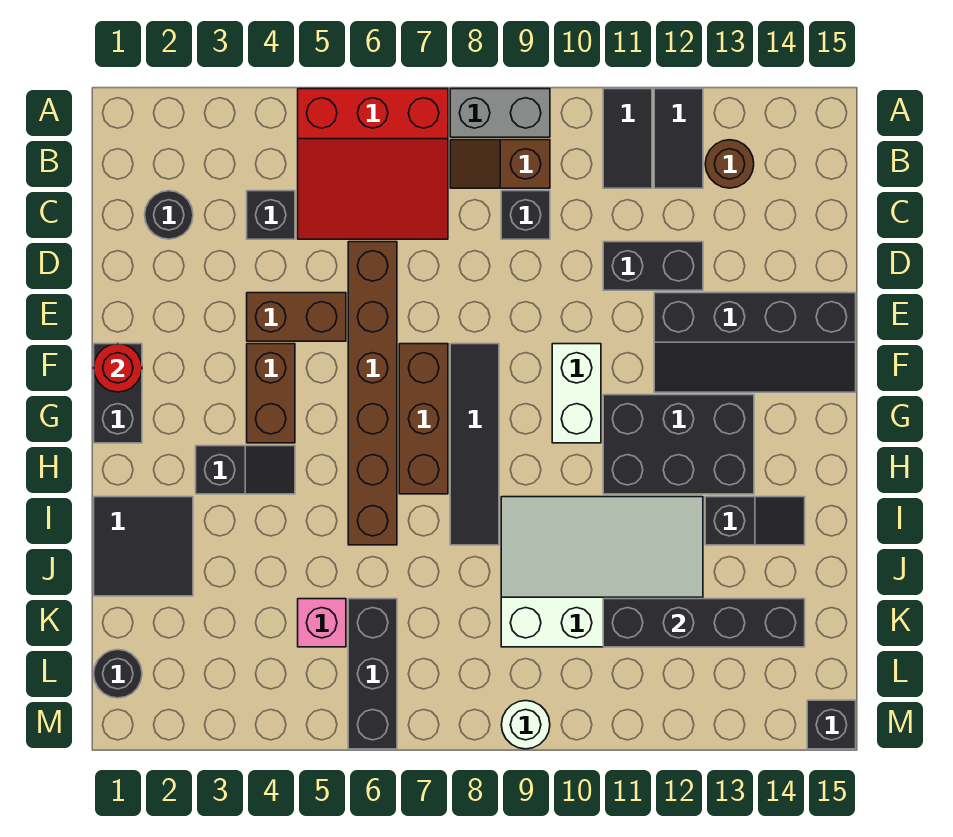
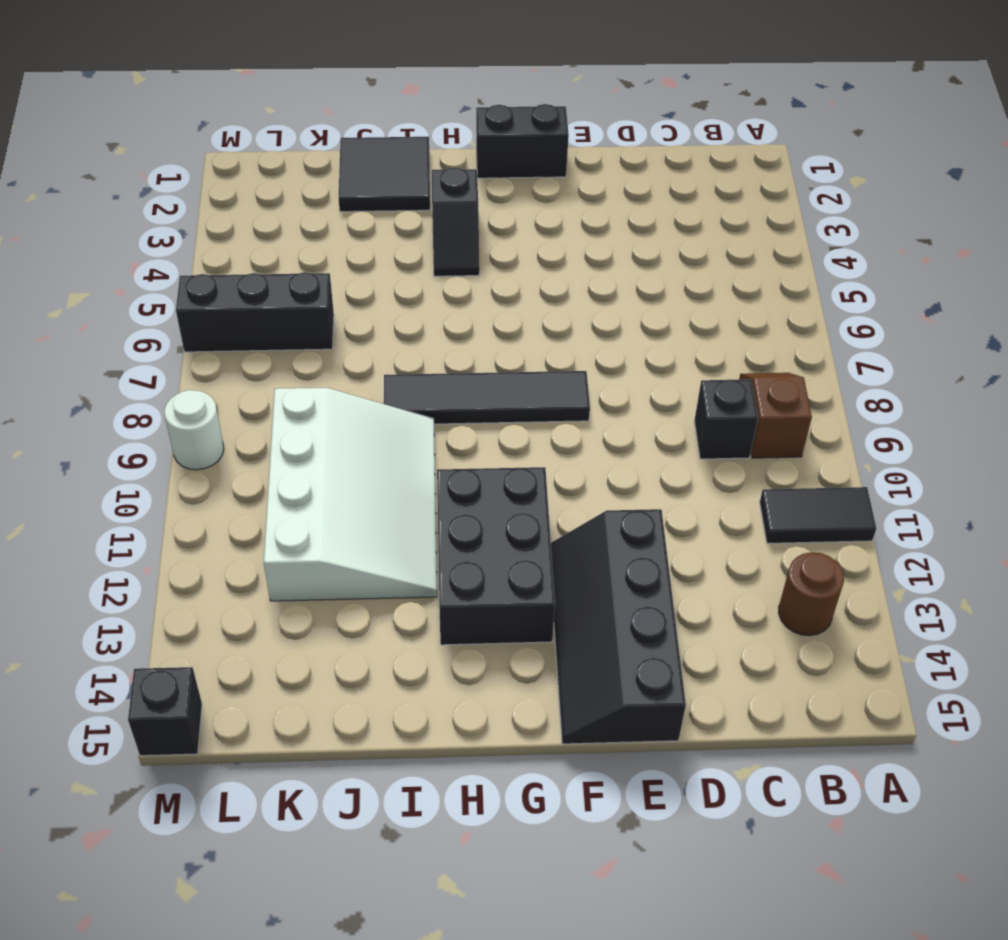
none -> red slope A5:C7 level 1 top A
none -> grey brick A8:A9 level 1
none -> black tile A12:B12 level 1
none -> black round brick C2 level 1

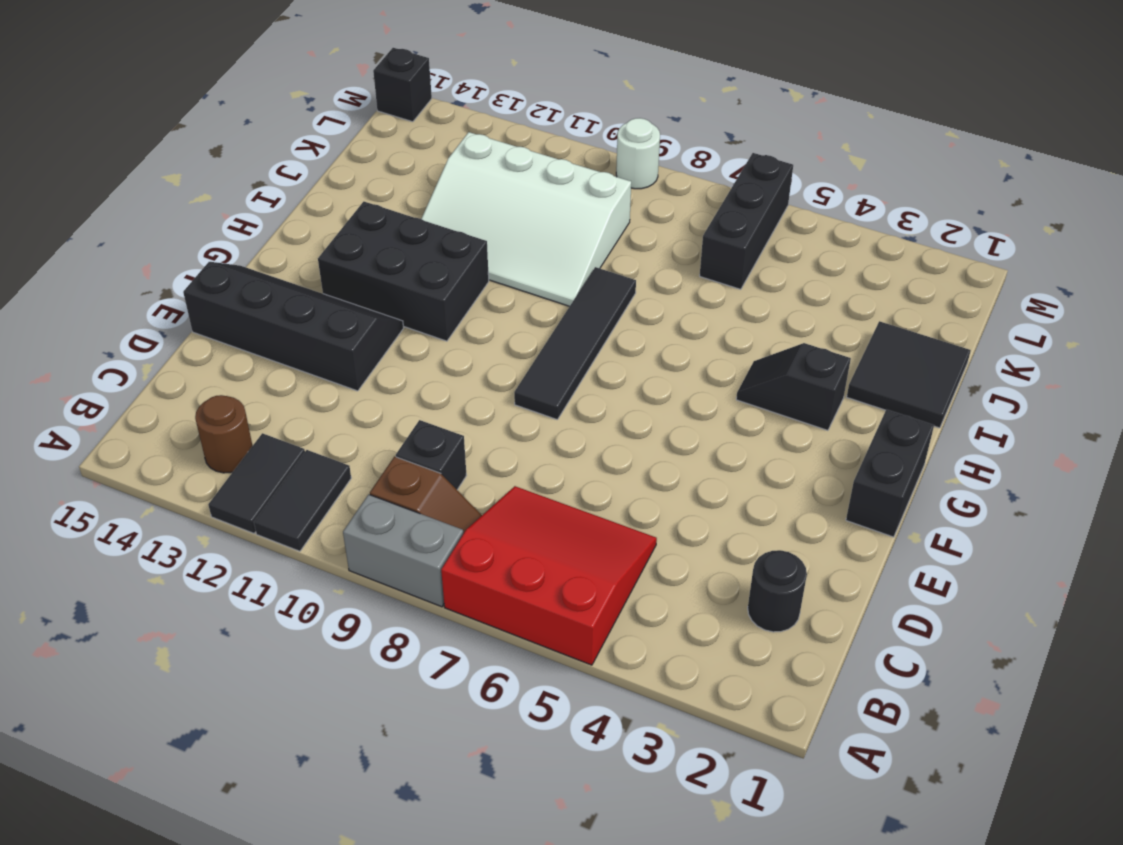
none -> black brick C4 level 1
none -> brown brick D6:I6 level 1
none -> black brick D11:D12 level 1
none -> brown brick E4:E5 level 1

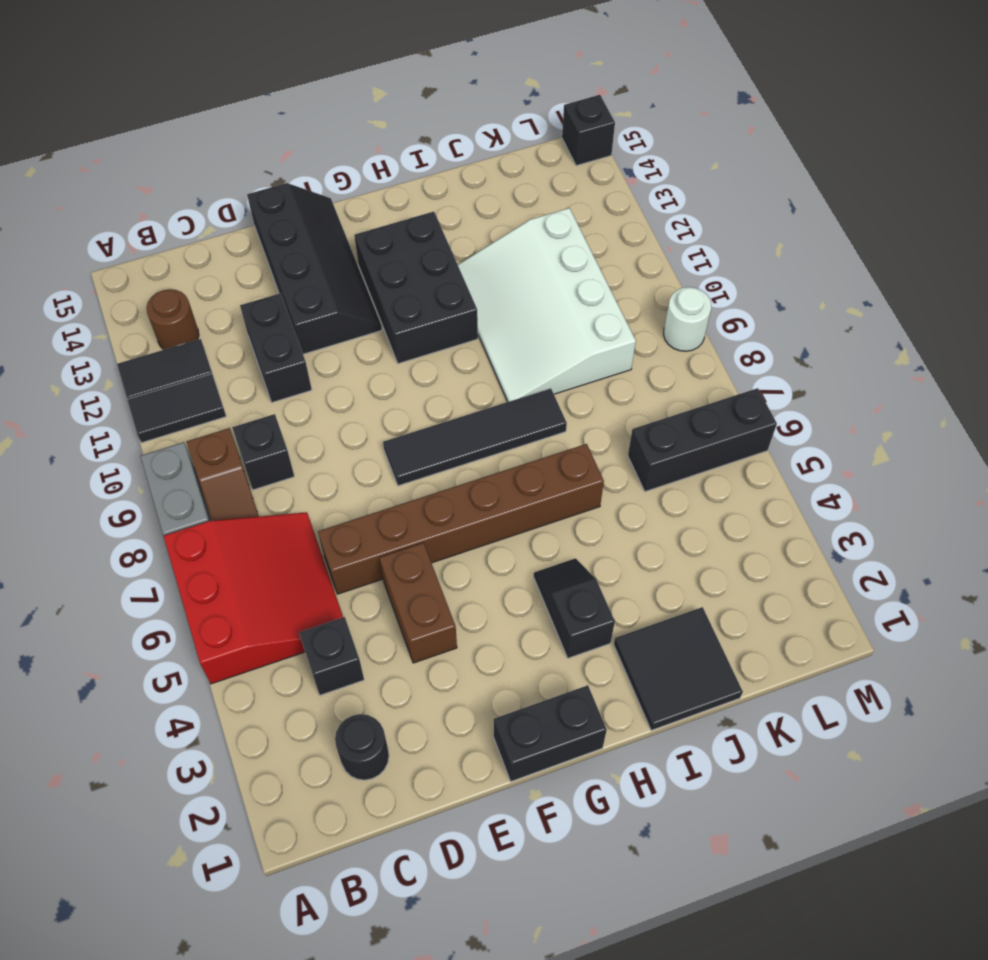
none -> brown brick F4:G4 level 1
none -> brown brick F7:H7 level 1
none -> white brick F10:G10 level 1
none -> black slope I13:I14 level 1 top 13

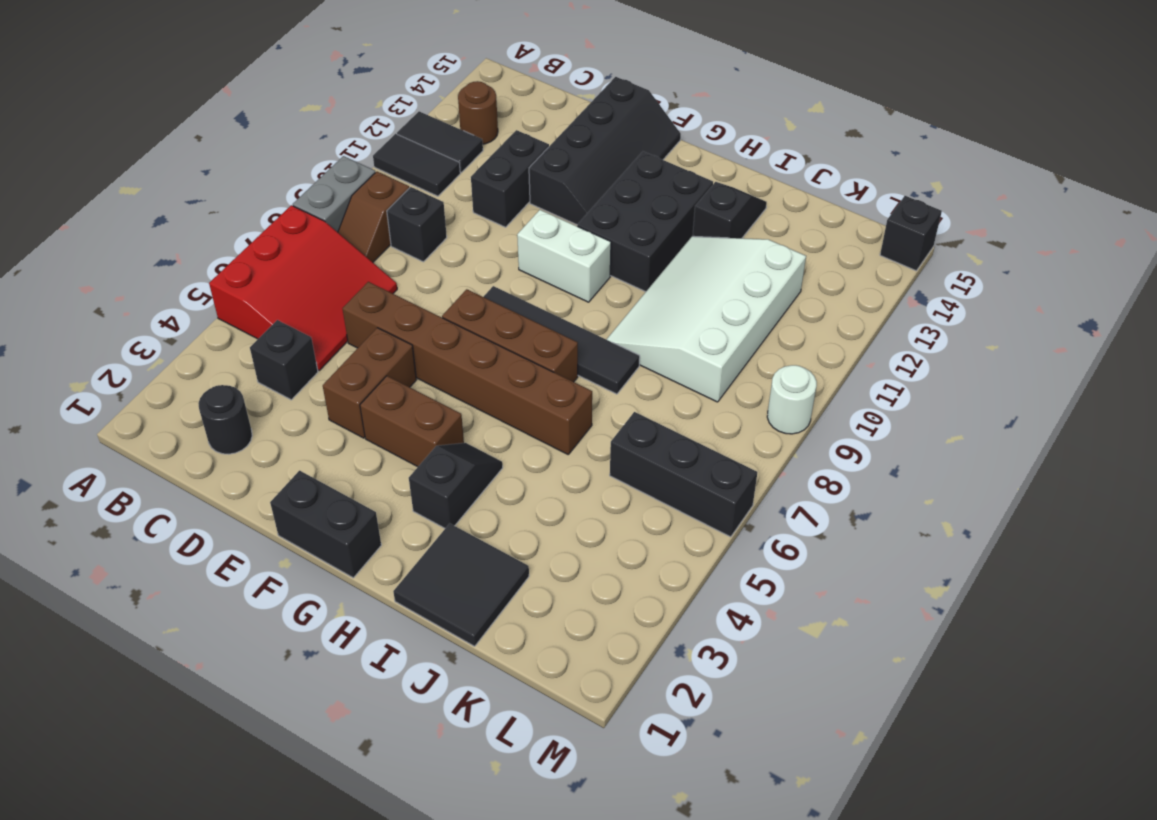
none -> pink brick K5 level 1
none -> black round brick L1 level 1
none -> red round brick F1 level 2
none -> black brick K11:K14 level 2

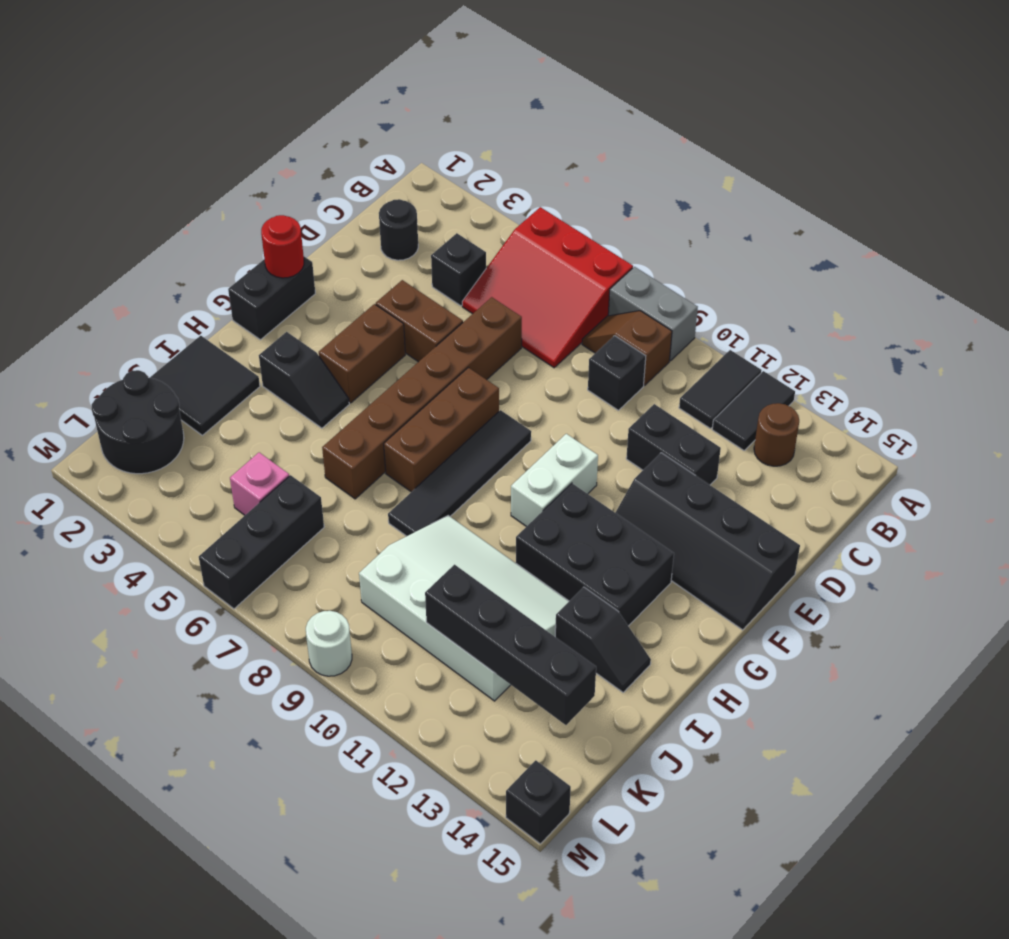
black round brick K1:L2 level 1 -> black round brick L1 level 1

